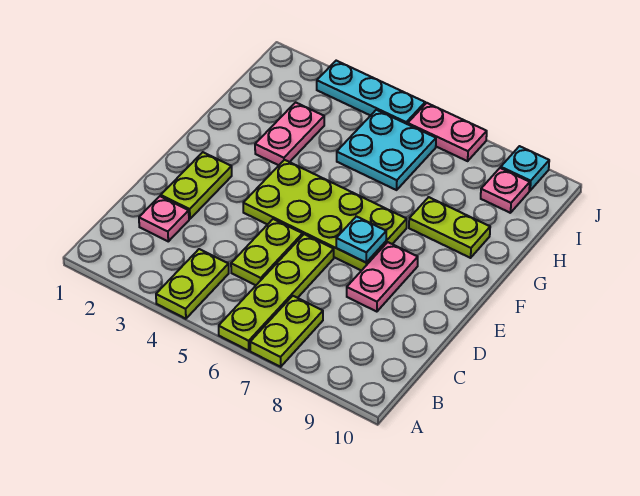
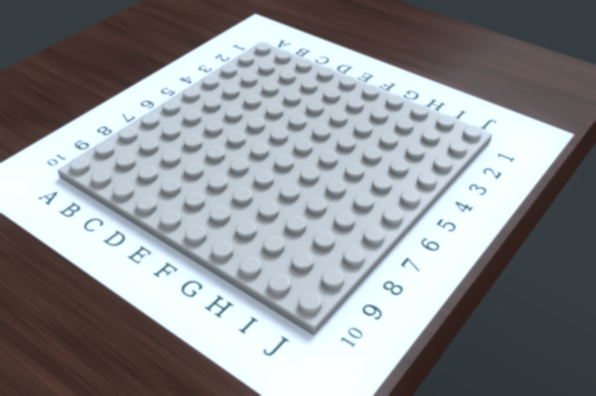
none -> lime plate A4:B4 level 1
none -> lime plate A6:D6 level 1
none -> lime plate A7:B7 level 1

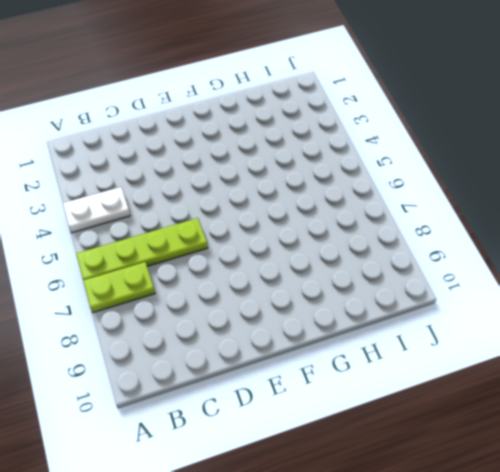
white plate A4:B4 level 1 -> lime plate A4:B4 level 1
none -> pink plate C2 level 1
none -> lime plate C5:D5 level 1
none -> lime plate D2:E2 level 1

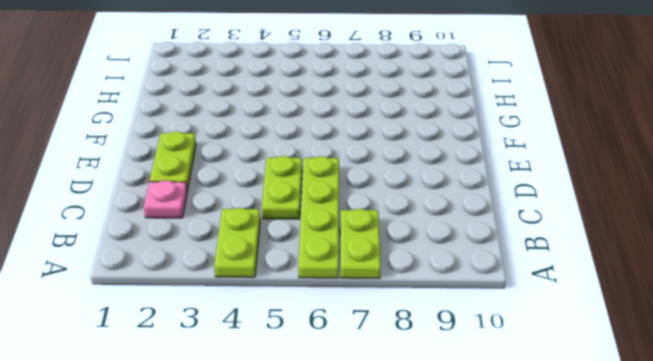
none -> pink plate D8:E8 level 1
none -> lime plate E4:F7 level 1
none -> pink plate G3:H3 level 1

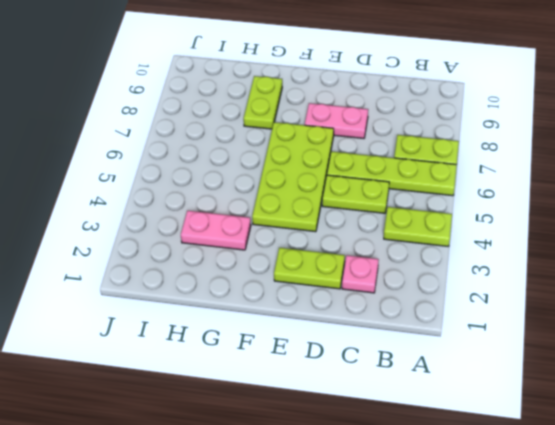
none -> cyan plate H5:I6 level 1
none -> pink plate I9 level 1
none -> cyan plate J3:J5 level 1

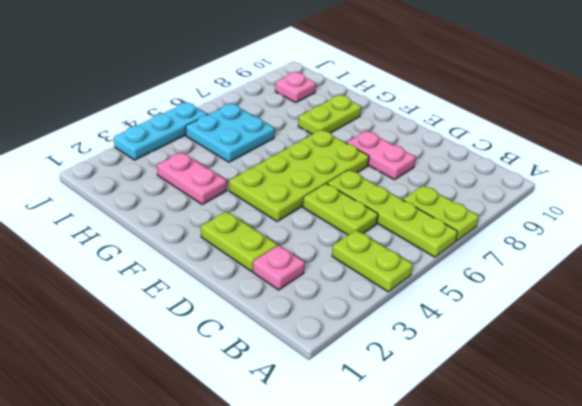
none -> pink plate J6:J7 level 1
none -> cyan plate J9 level 1
none -> cyan plate E7 level 2

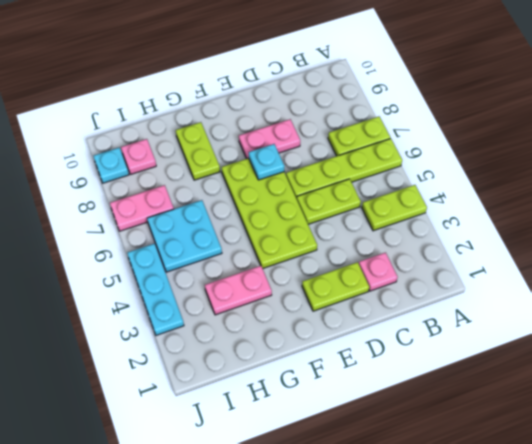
pink plate I7:J7 level 1 -> pink plate J6:J7 level 1

